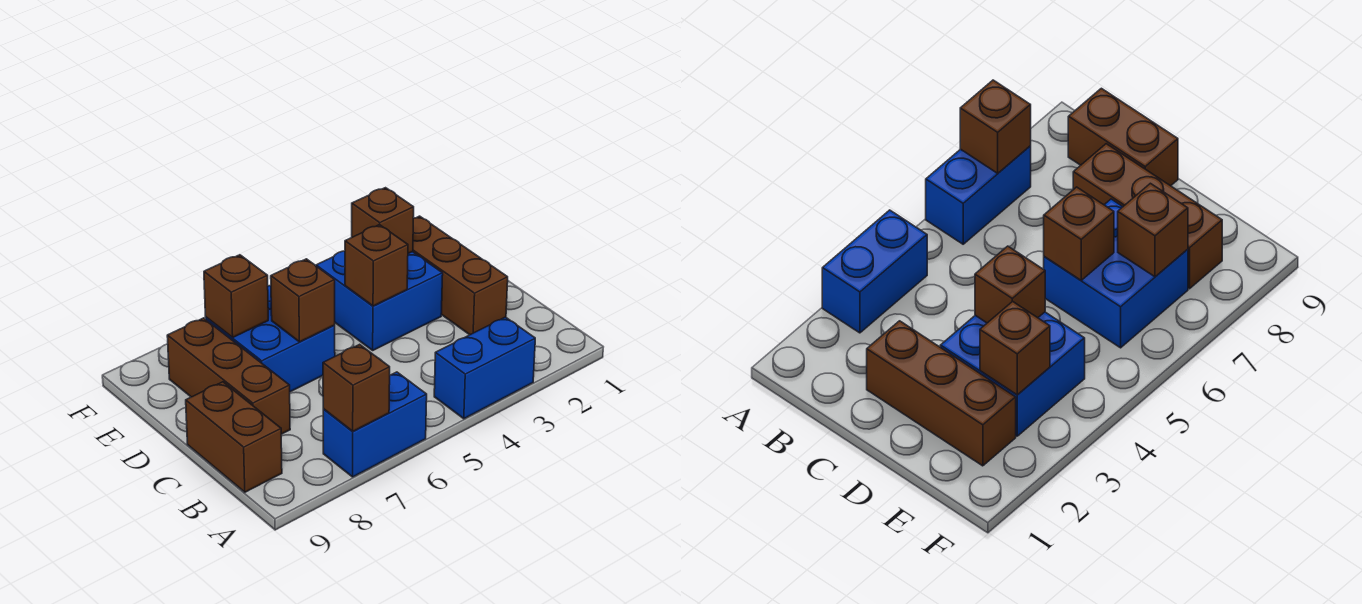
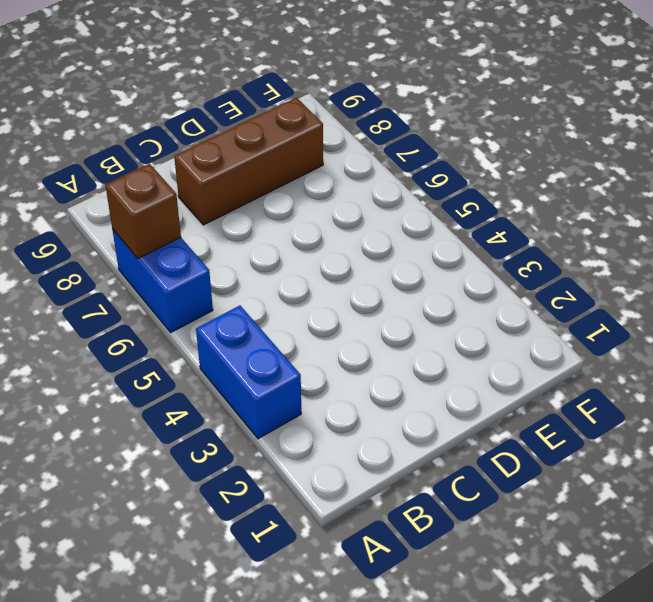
none -> brown brick B9:C9 level 1
none -> brown brick C2:E2 level 1
none -> blue brick D3:E4 level 1

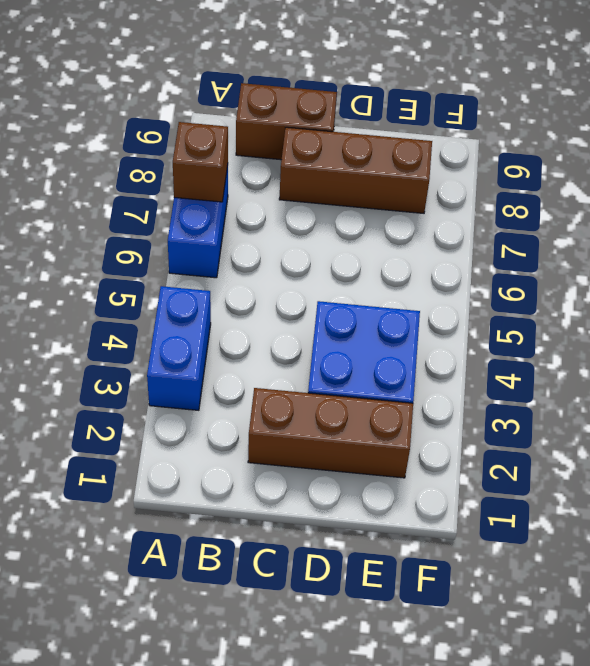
none -> blue brick D6:E7 level 1
none -> brown brick D4 level 2
none -> brown brick D6 level 2

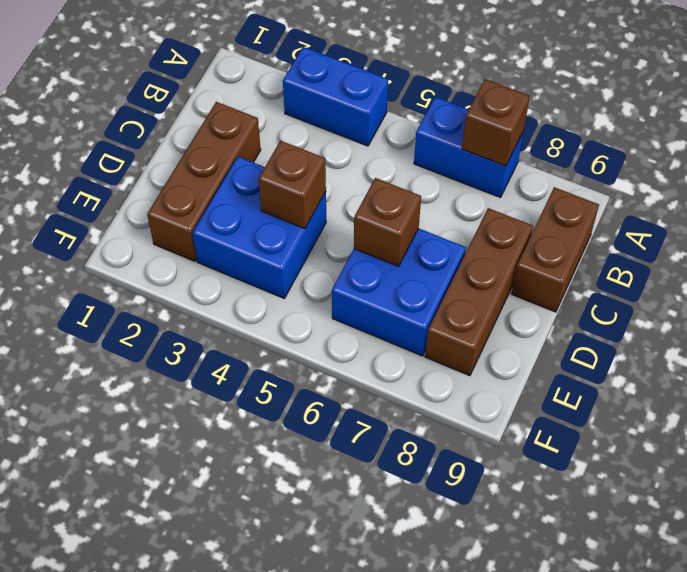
none -> brown brick E3 level 2
none -> brown brick E7 level 2

